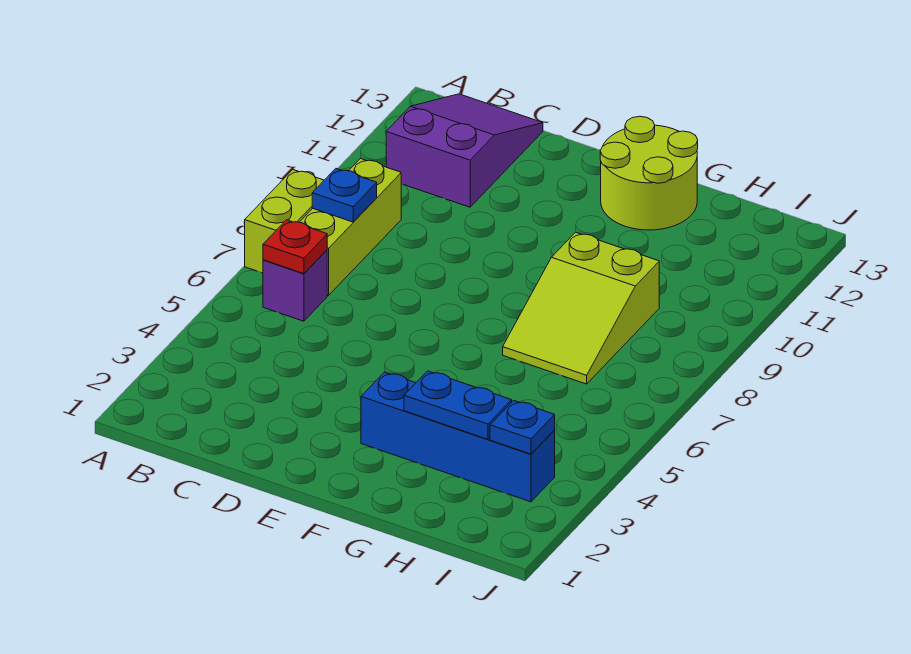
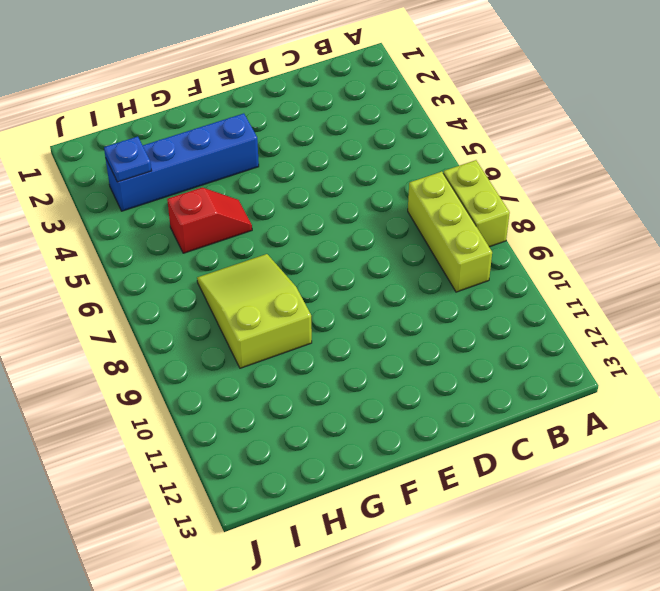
red slope G5:H5 level 1 top H -> none
none -> purple brick B6 level 1
none -> purple slope B11:C13 level 1 top 11

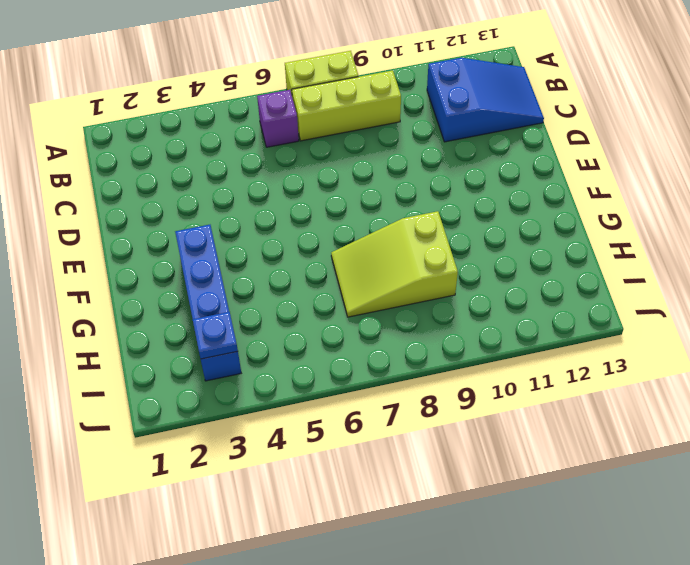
blue slope B11:C13 level 1 top 11 -> purple slope B11:C13 level 1 top 11
none -> lime round brick F12:G13 level 1
none -> red plate B6 level 2

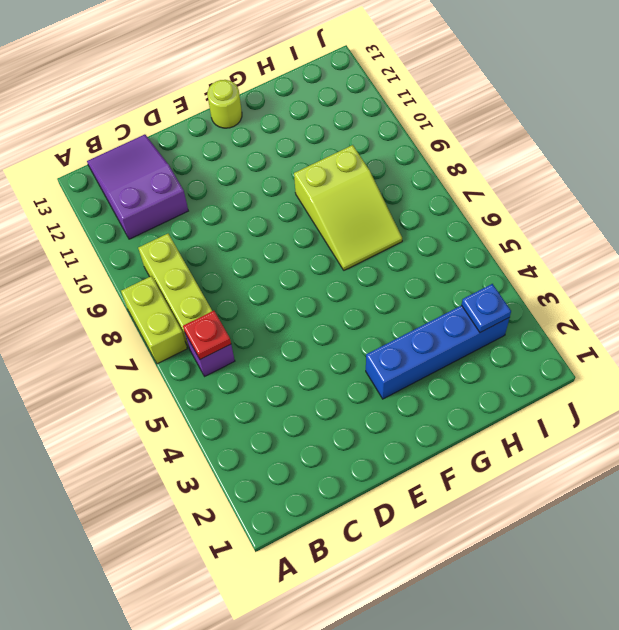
lime round brick F13 level 1 -> lime round brick F12:G13 level 1
none -> blue plate B8 level 2
none -> blue plate G3:H3 level 2

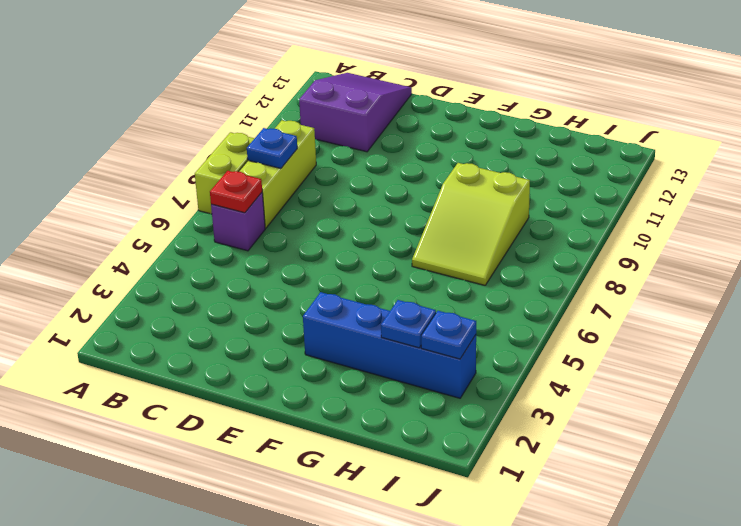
blue plate H3 level 2 -> blue plate G3:H3 level 2
none -> lime round brick F12:G13 level 1

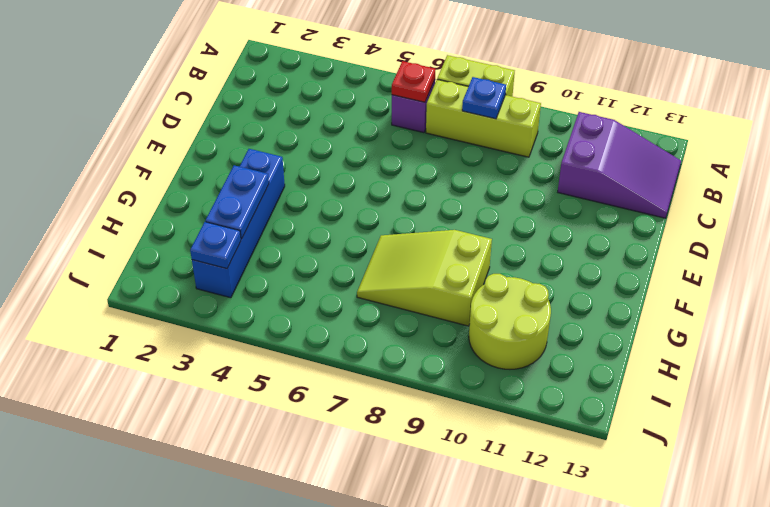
lime round brick H10:I11 level 1 -> lime round brick F12:G13 level 1

